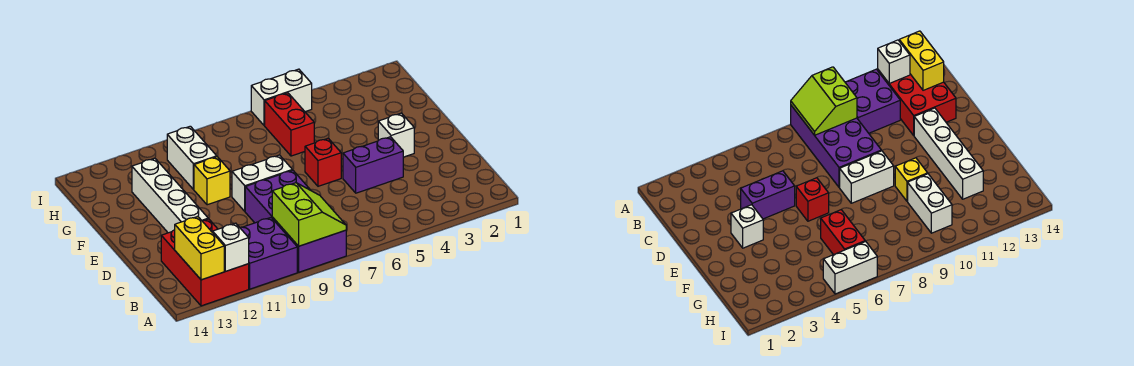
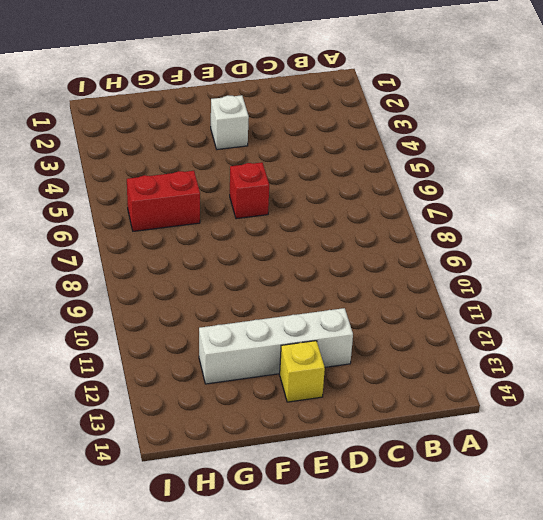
yellow brick E13 level 1 -> yellow brick F10 level 1
none -> purple brick A8:D9 level 1
none -> purple brick A10:B11 level 1
none -> red brick A12:C13 level 1

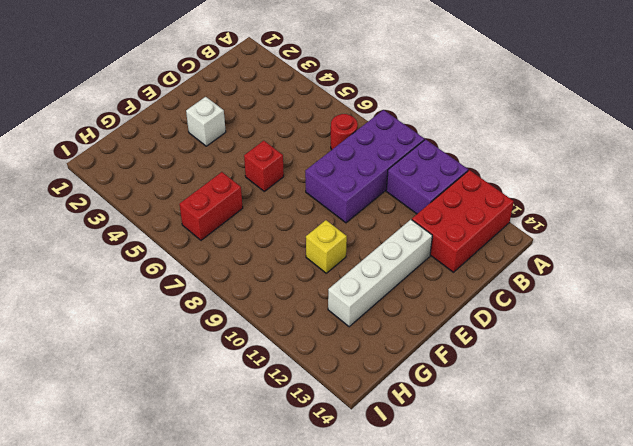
red round brick B7 level 1 -> none
none -> purple brick D4:D5 level 1
none -> white brick E8:E9 level 1
none -> white brick G10:H10 level 1

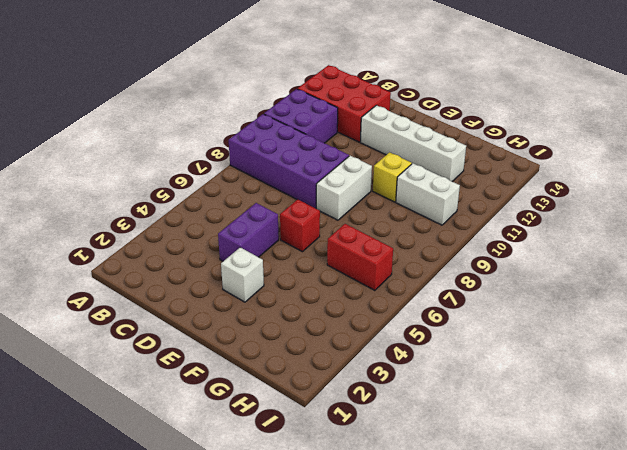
none -> white brick I5:I6 level 1
none -> lime slope A8:B9 level 2 top 9
none -> white brick A12 level 2

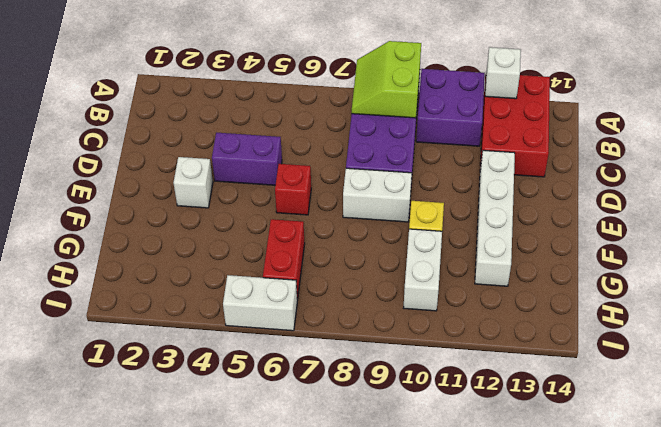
none -> yellow brick A13:B13 level 2

